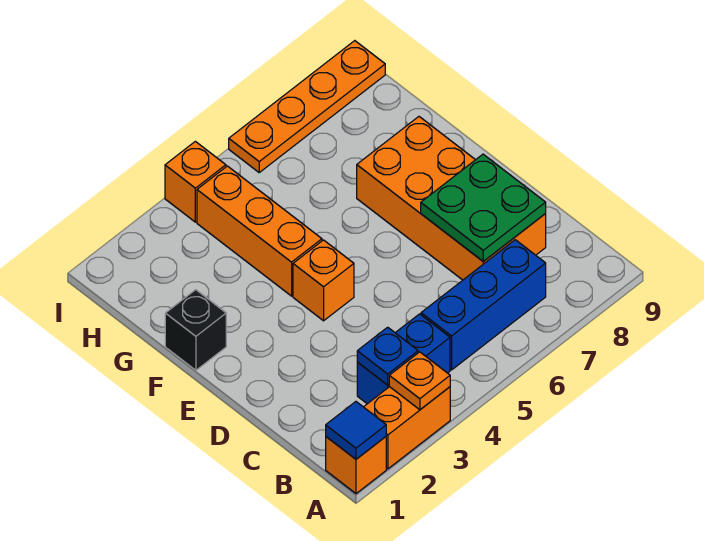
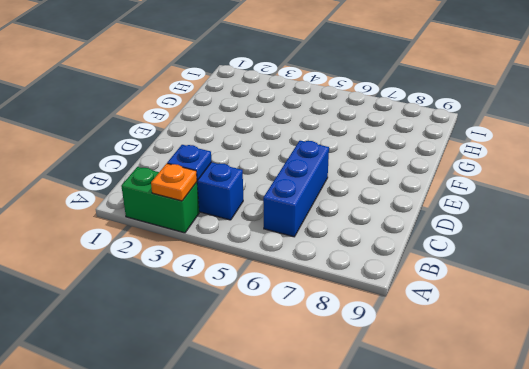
green brick A2:A3 level 1 -> orange brick A2:A3 level 1
blue brick B6:D6 level 1 -> blue brick B5:B7 level 1
none -> orange brick A1 level 1
none -> orange brick C7:F8 level 1
none -> orange brick E4 level 1

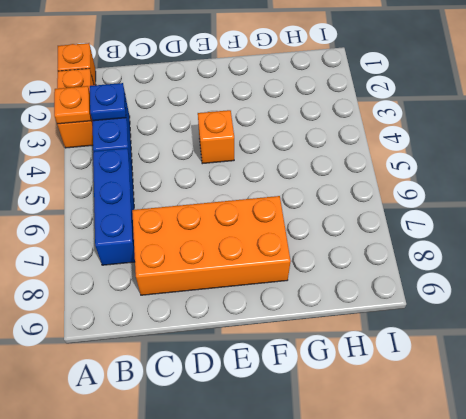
none -> black brick F1 level 1
none -> orange brick F4:H4 level 1
none -> orange brick I4 level 1

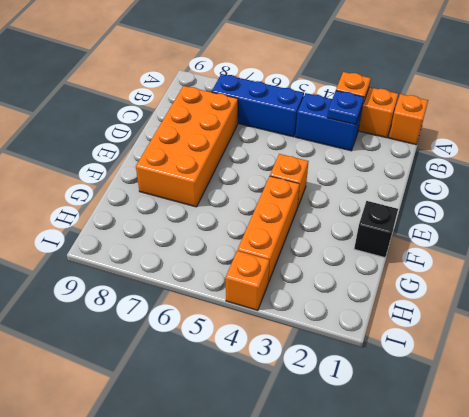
none -> orange plate I6:I9 level 1
none -> blue tile A1 level 2
none -> green plate C7:D8 level 2

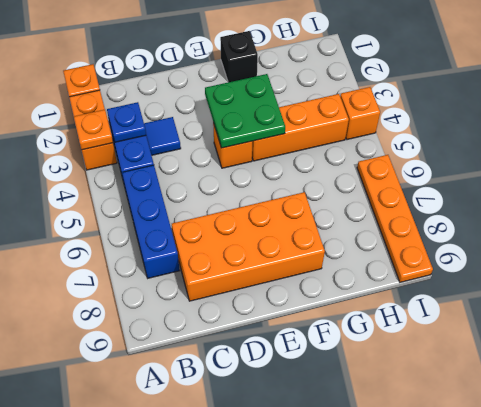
blue tile C3 level 1 -> blue tile A1 level 2
green plate E3:F4 level 2 -> green plate C7:D8 level 2

